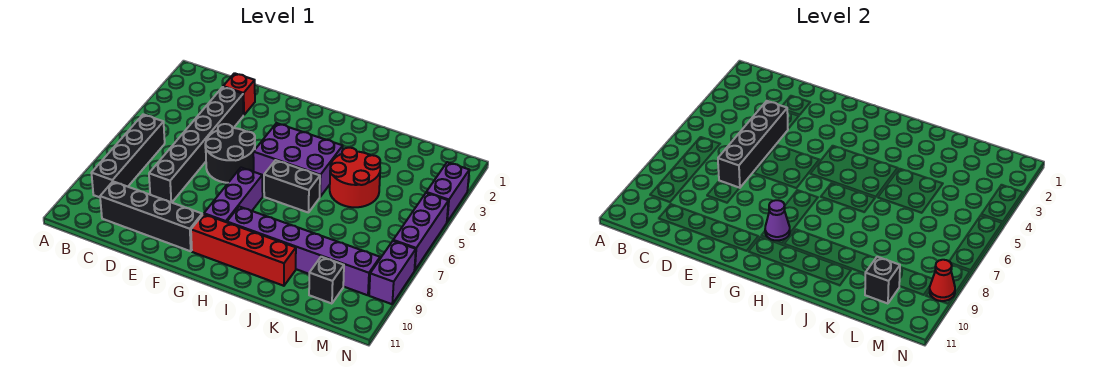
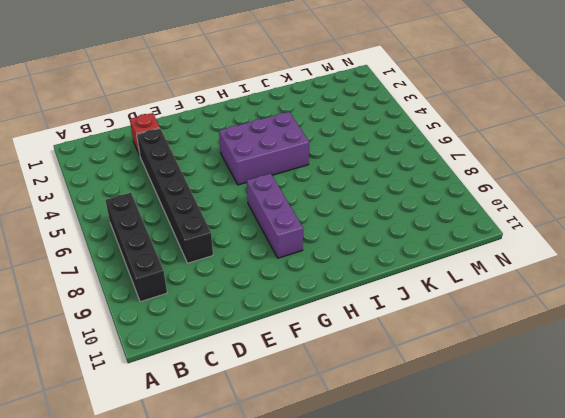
none -> black brick C10:F10 level 1
none -> black round brick E5:F6 level 1
none -> red brick G10:J10 level 1

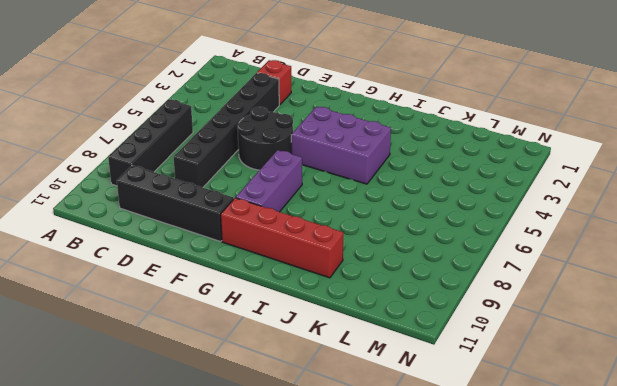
none -> black brick H6:I6 level 1
none -> purple brick H9:M9 level 1
none -> red round brick J4:K5 level 1

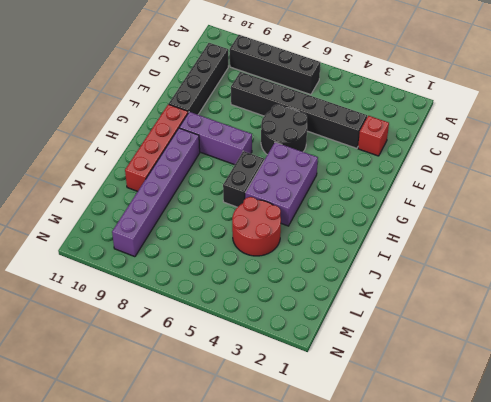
none -> black brick L10 level 1
none -> purple brick N3:N4 level 1
none -> purple brick N5:N7 level 1

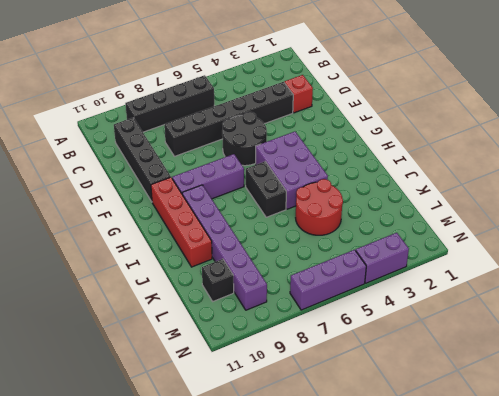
none -> purple brick N8:N9 level 1
none -> black brick D4:D7 level 2
none -> purple cone G9 level 2

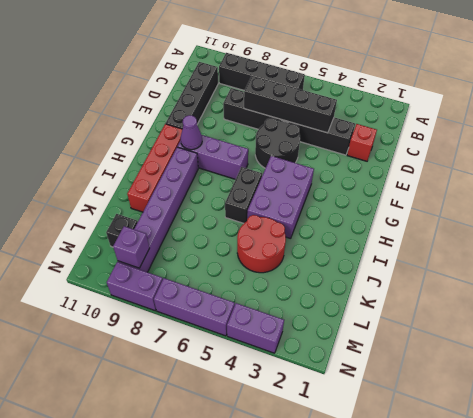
purple brick M9 level 2 -> none
none -> black brick L10 level 2
none -> red cone N9 level 2

